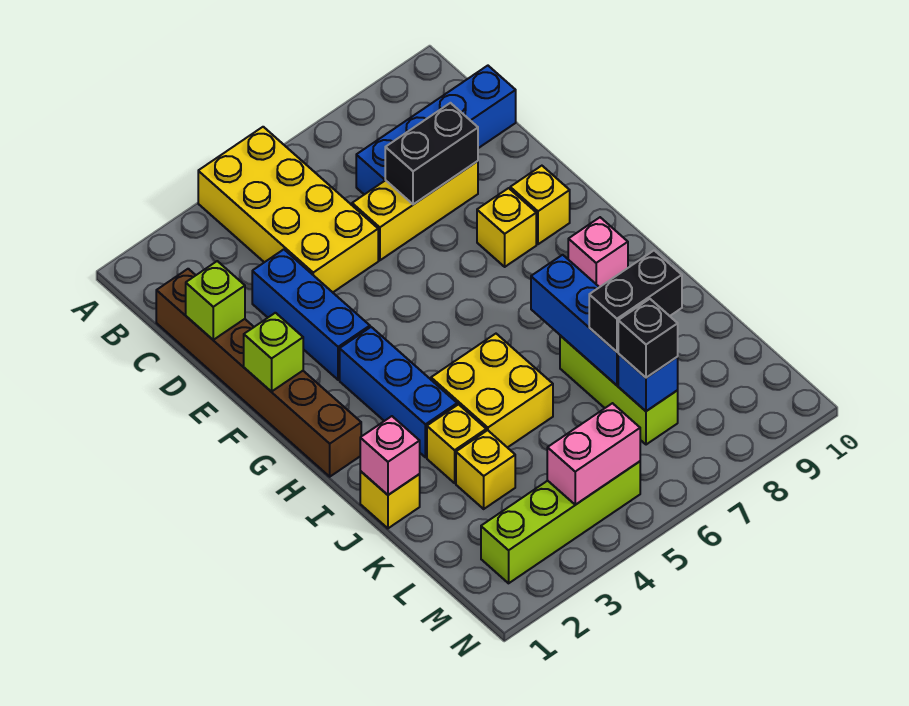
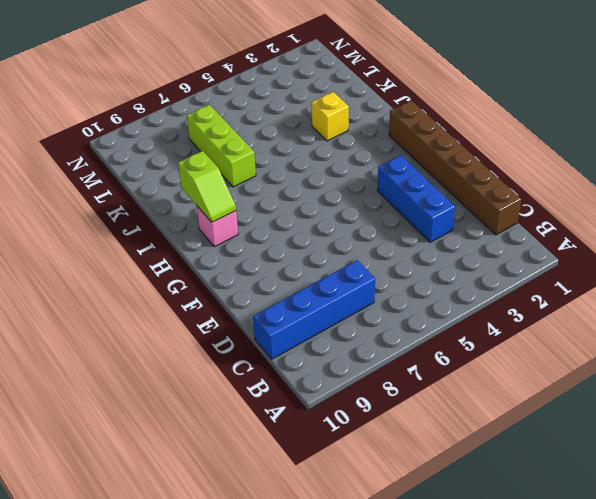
lime slope H9:I9 level 2 top I -> none
none -> yellow brick A4:D5 level 1
none -> yellow brick D6:D8 level 1
none -> yellow brick F8 level 1

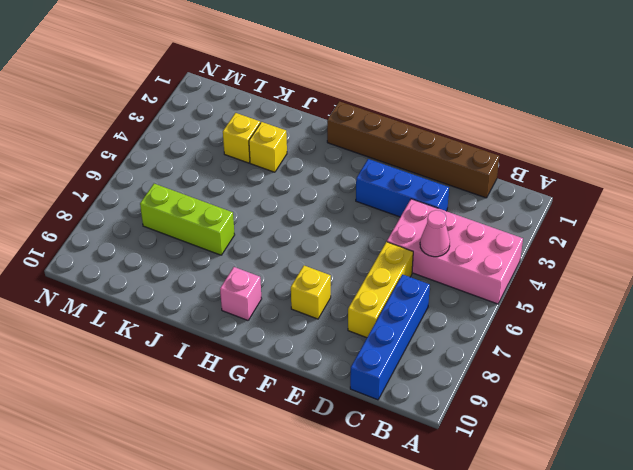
pink brick A4:D5 level 1 -> yellow brick A4:D5 level 1
pink cone C5 level 2 -> none
none -> yellow brick F9 level 1
none -> blue brick G3:I3 level 1
none -> yellow brick I4:J5 level 1

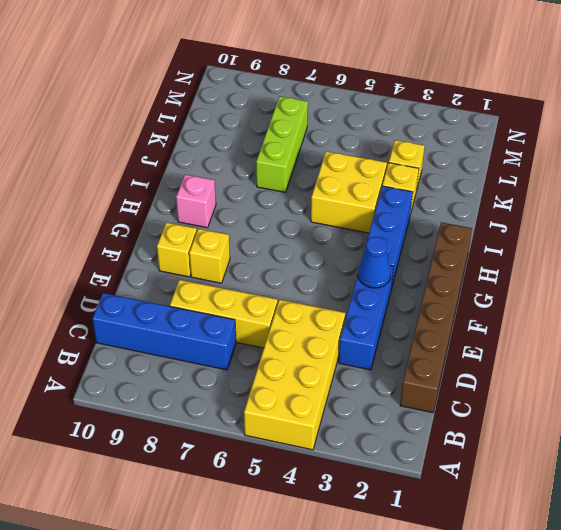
blue cone F3 level 2 -> none
none -> yellow brick J1 level 1
none -> lime brick M2:M5 level 1
none -> lime brick D1 level 2

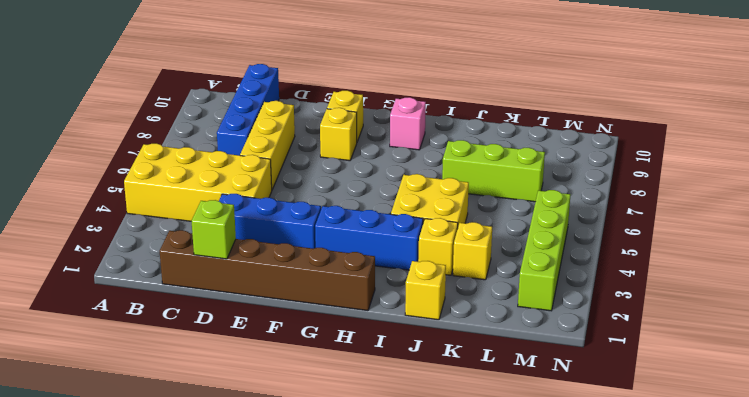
none -> black brick D7:D8 level 2
none -> lime brick F1 level 2
none -> blue brick I7:K7 level 2

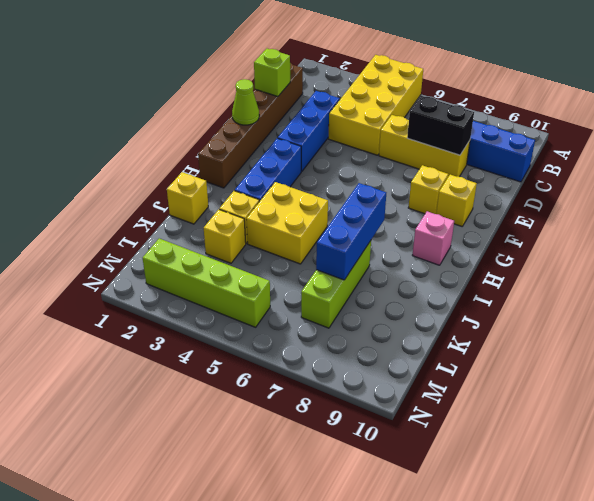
lime cone F1 level 2 -> lime brick F1 level 2
none -> pink brick J1 level 2
none -> blue brick L7 level 2
none -> pink brick M4:M5 level 2

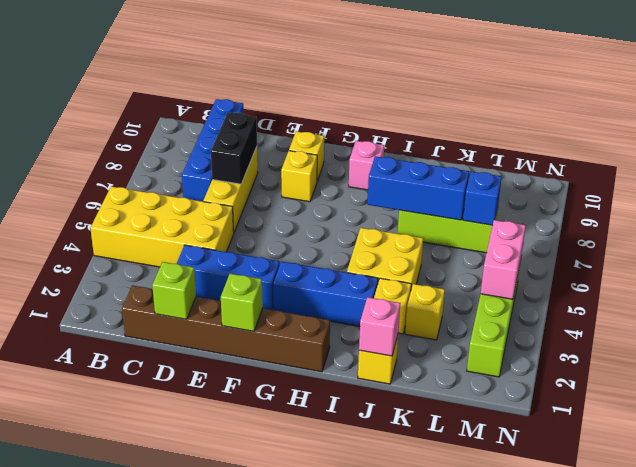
none -> black brick K7:K8 level 3
none -> black brick L7 level 3

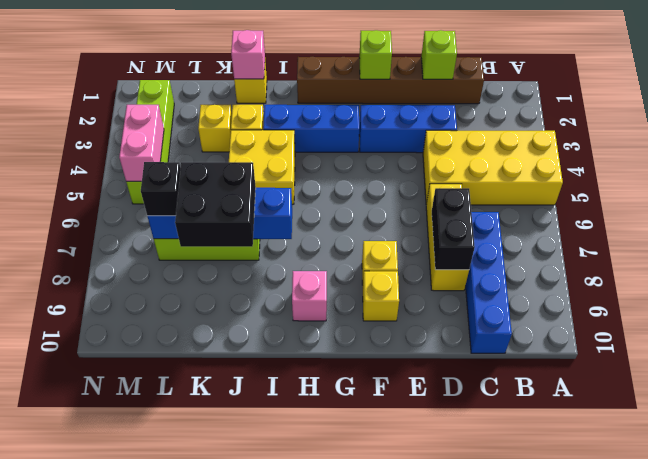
black brick J7:K8 level 3 -> black brick K7:K8 level 3

